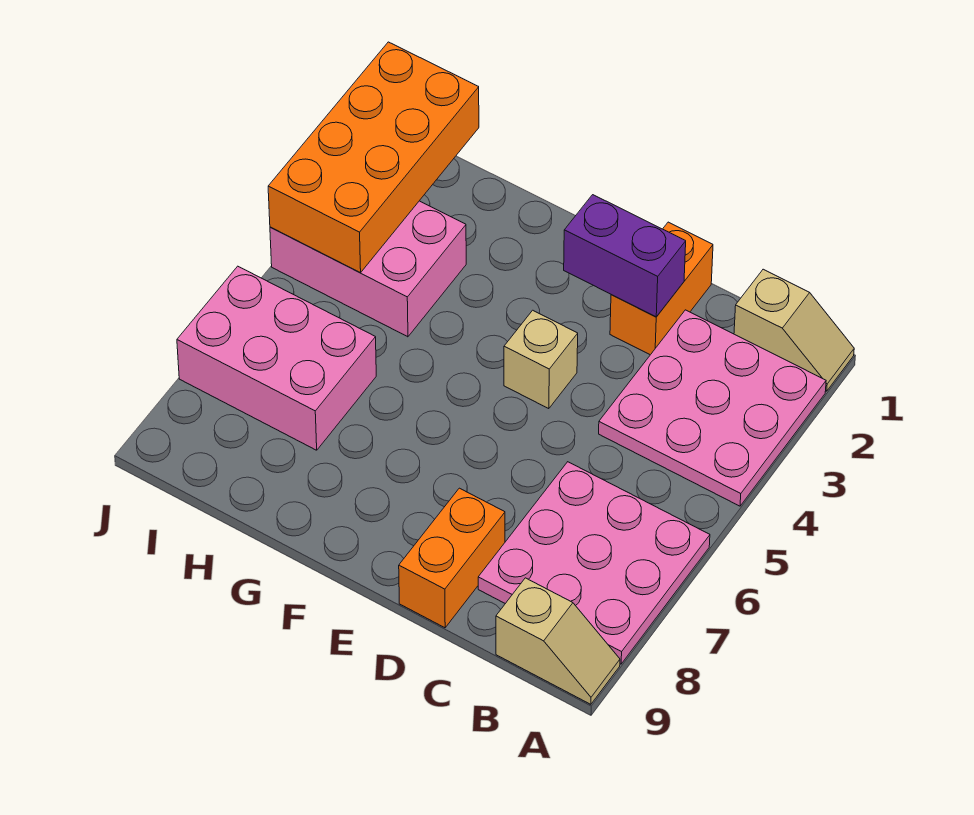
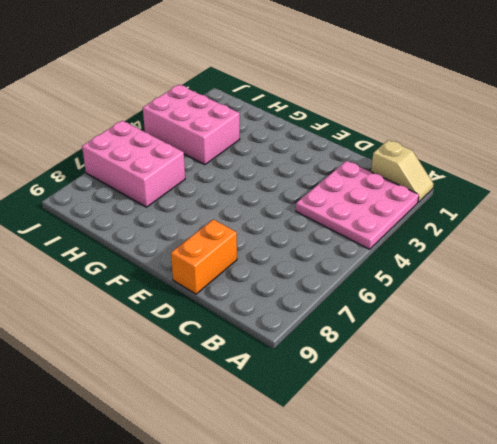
none -> pink plate A6:C8 level 1
none -> tan slope A9:B9 level 1 top B

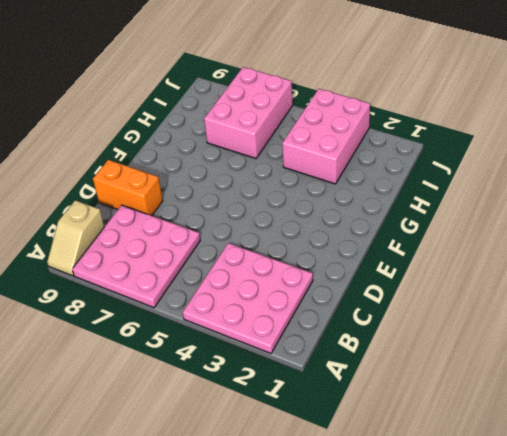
none -> tan slope A1:B1 level 1 top B
none -> orange brick D1:D2 level 1

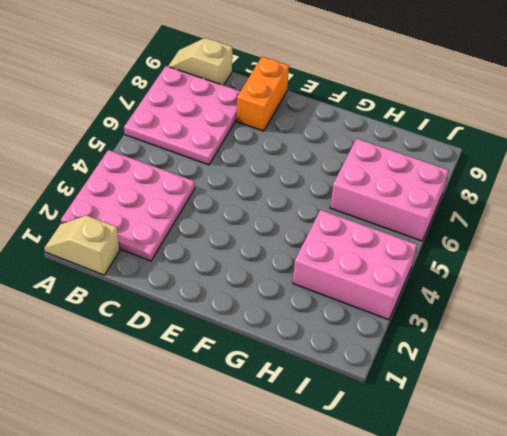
none -> orange brick D1:D2 level 1
none -> tan brick E4 level 1

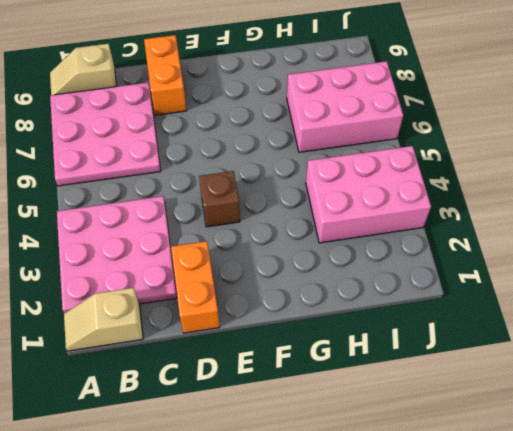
brown brick E4 level 1 -> tan brick E4 level 1
none -> purple brick D2:E2 level 2
none -> orange brick I1:J4 level 2

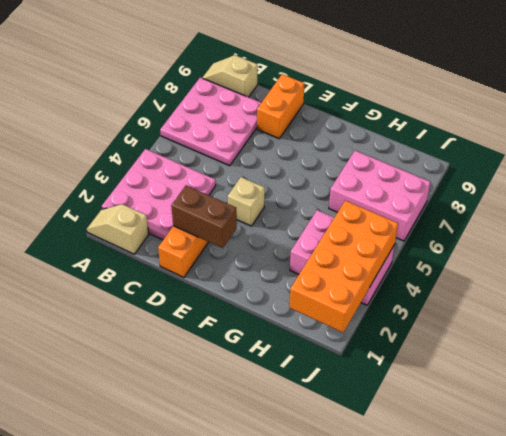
brown brick D2:E2 level 2 -> purple brick D2:E2 level 2

